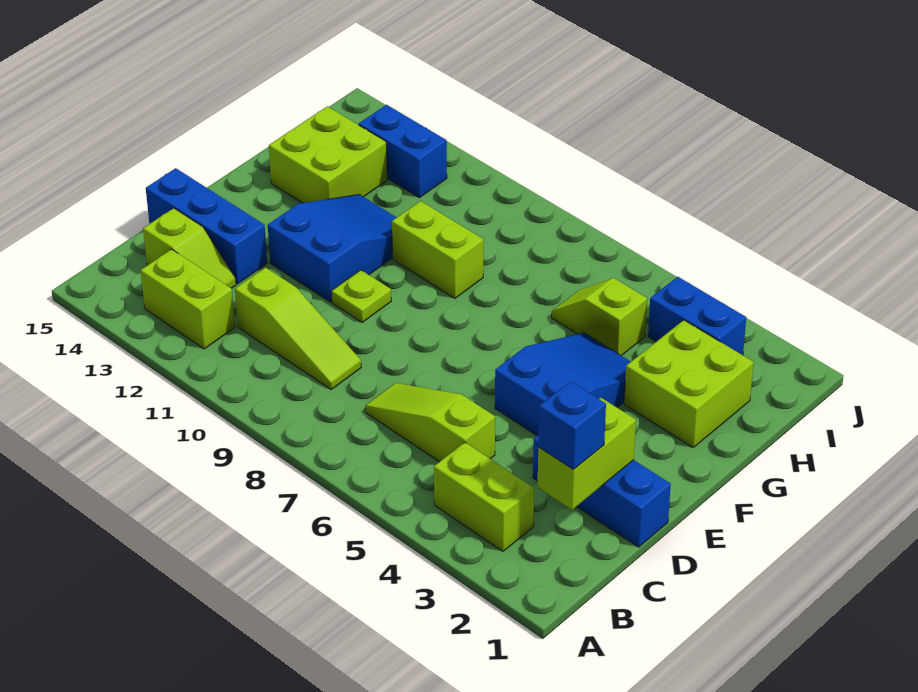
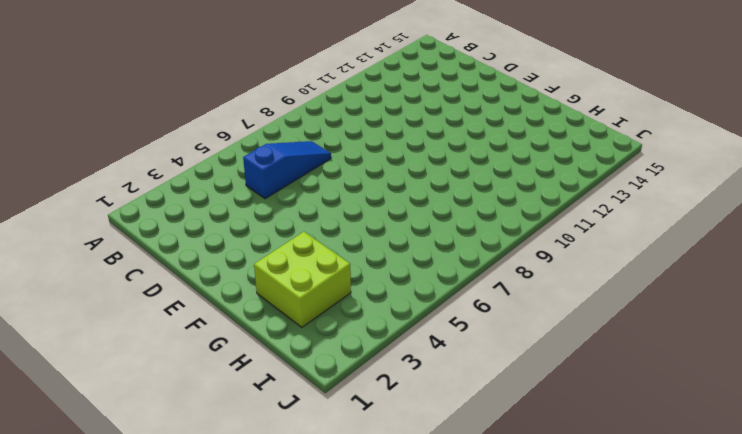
blue slope C5:C7 level 1 top 5 -> lime slope C5:C7 level 1 top 5
none -> lime brick B3:B4 level 1
none -> lime brick B12:B13 level 1
none -> lime slope C9:C11 level 1 top 11

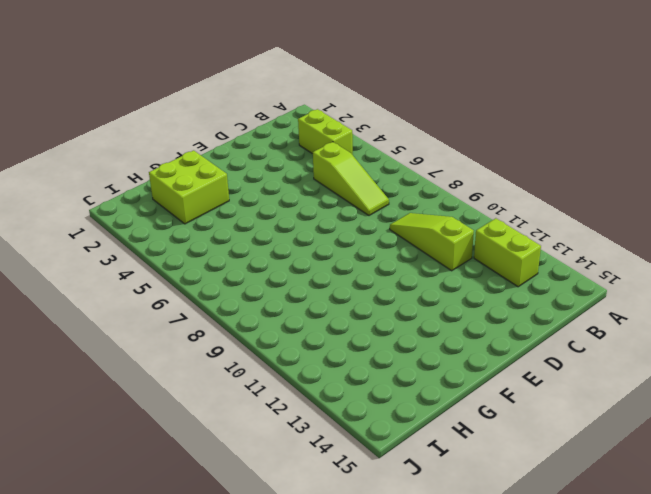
none -> lime slope C13:C14 level 1 top 14
none -> blue brick D1:D3 level 1
none -> blue brick D13:D15 level 1

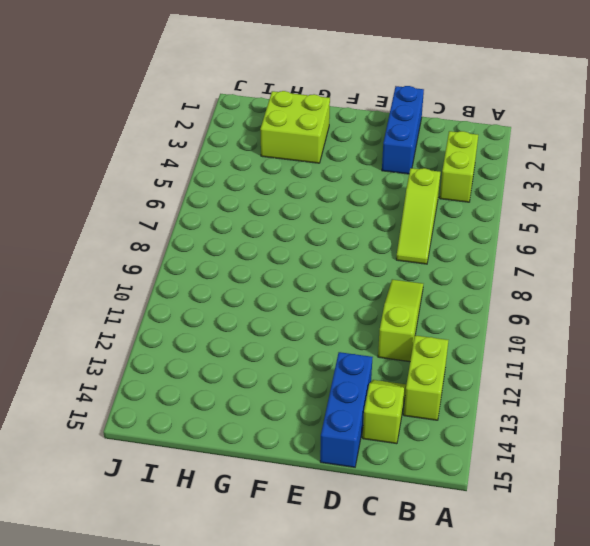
none -> blue slope E4:G5 level 1 top E
none -> lime plate E10 level 1
none -> blue slope E11:G12 level 1 top E

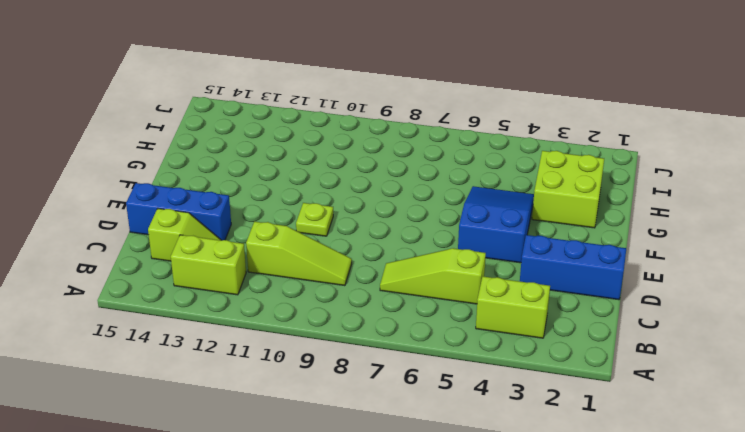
none -> blue slope E11:G12 level 1 top E
none -> lime brick G9:G10 level 1
none -> lime brick G13:H14 level 1

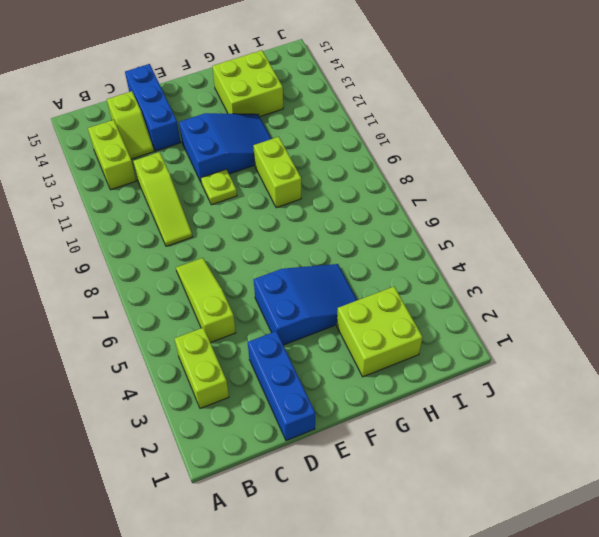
none -> lime slope H5:H6 level 1 top 5
none -> blue brick I3:I4 level 1
none -> blue brick I12:I13 level 1

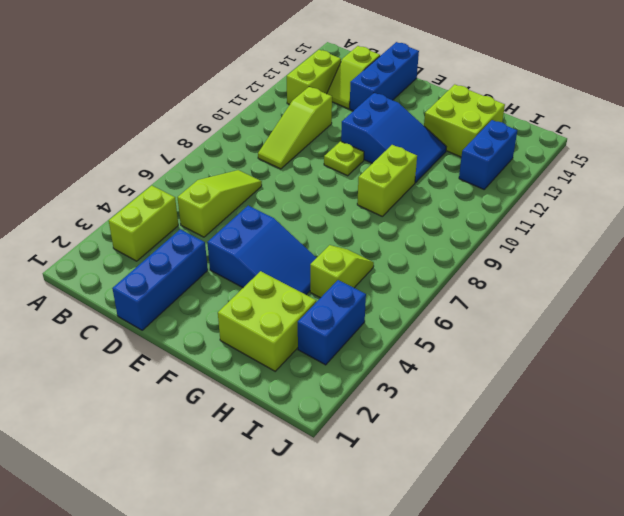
none -> lime brick C2:D2 level 2
none -> blue brick C2 level 3

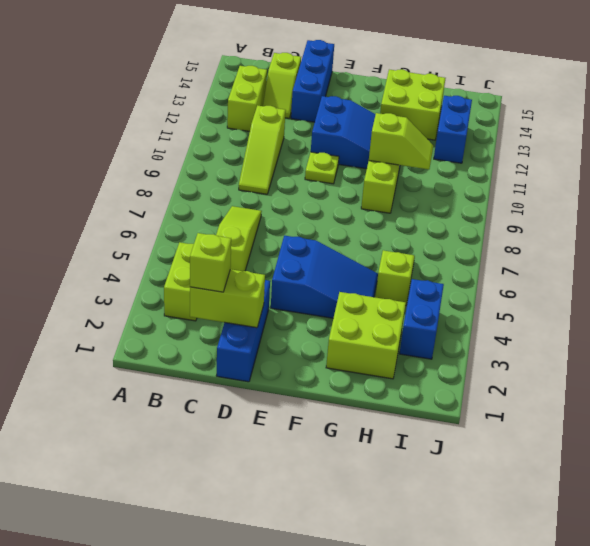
lime brick C2 level 3 -> blue brick C2 level 3
lime slope G10:H10 level 2 top G -> none

